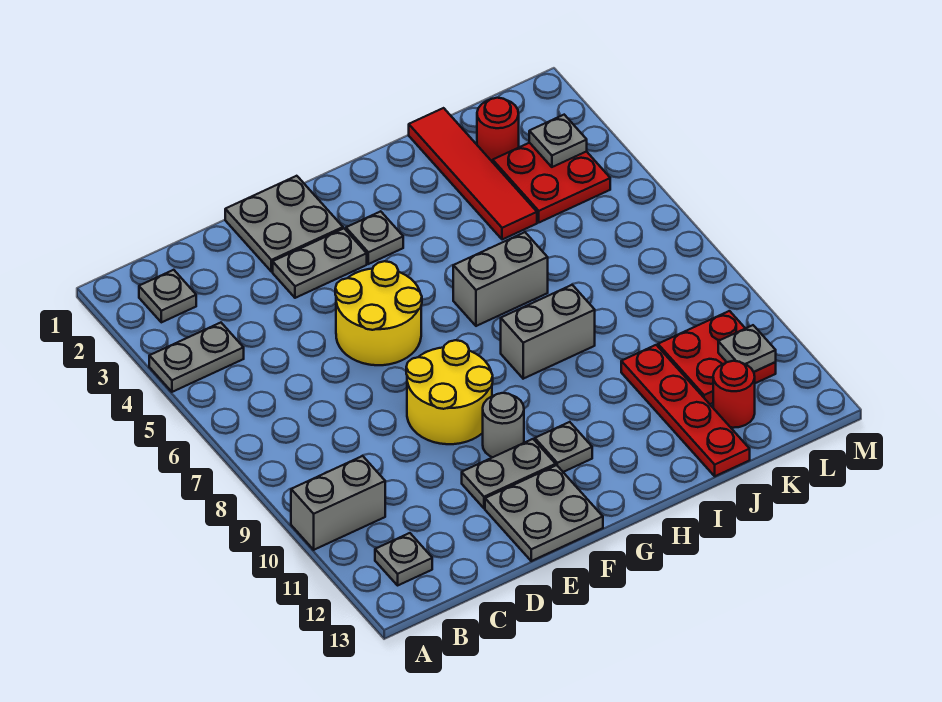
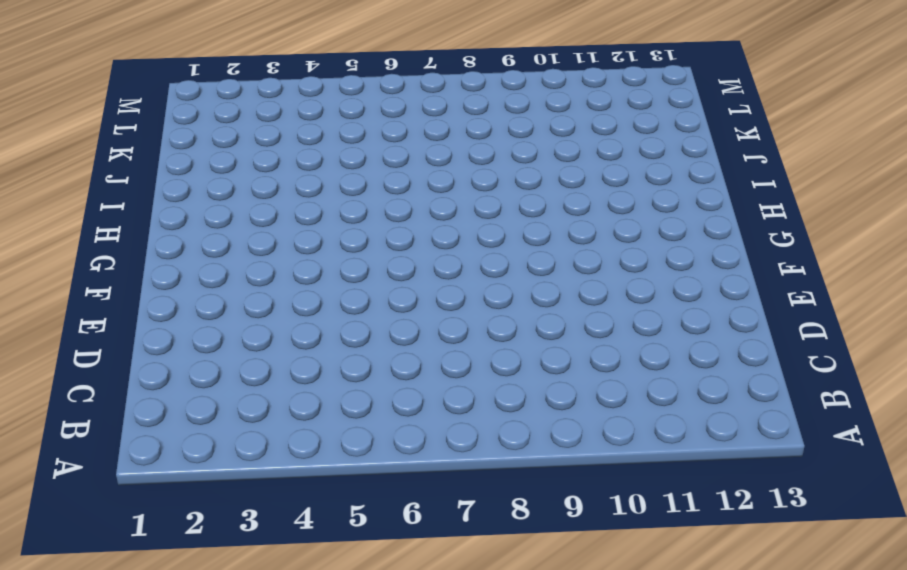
none -> grey plate A4:B4 level 1
none -> grey brick A10:B10 level 1
none -> grey plate B2 level 1

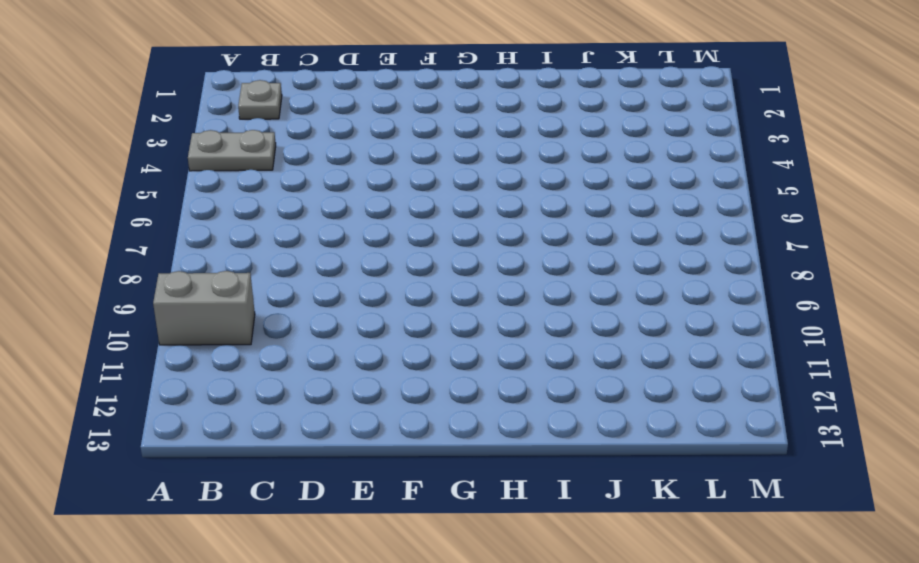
none -> grey plate B12 level 1
none -> grey plate E1:F2 level 1
none -> grey plate E3:F3 level 1

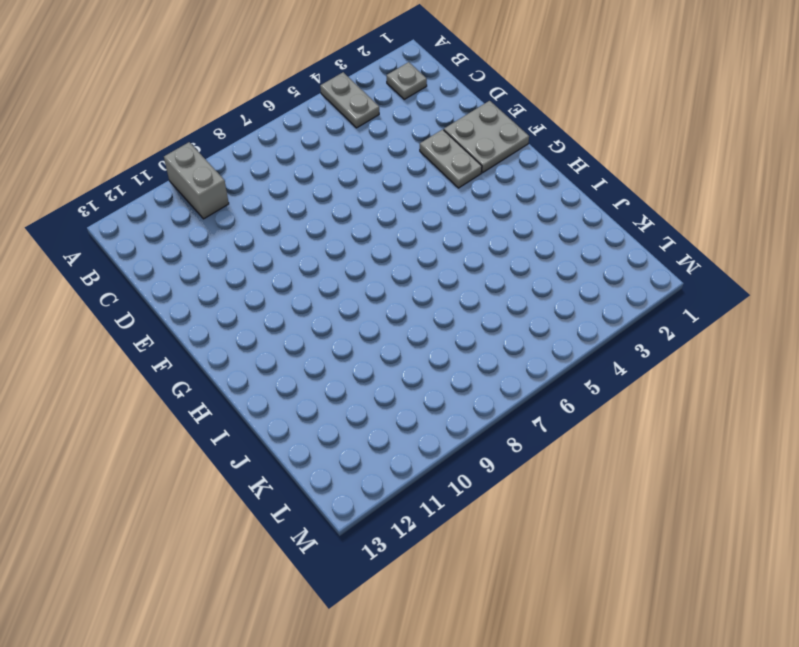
none -> grey plate B12 level 1
none -> yellow round brick E5:F6 level 1
none -> yellow round brick E8:F9 level 1

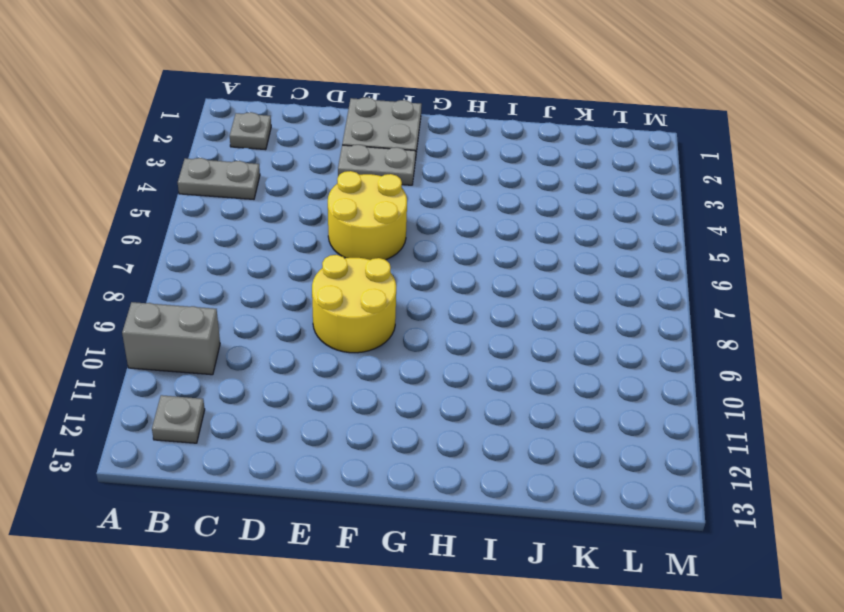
none -> grey plate E11:F11 level 1
none -> grey plate E12:F13 level 1
none -> grey round brick F10 level 1

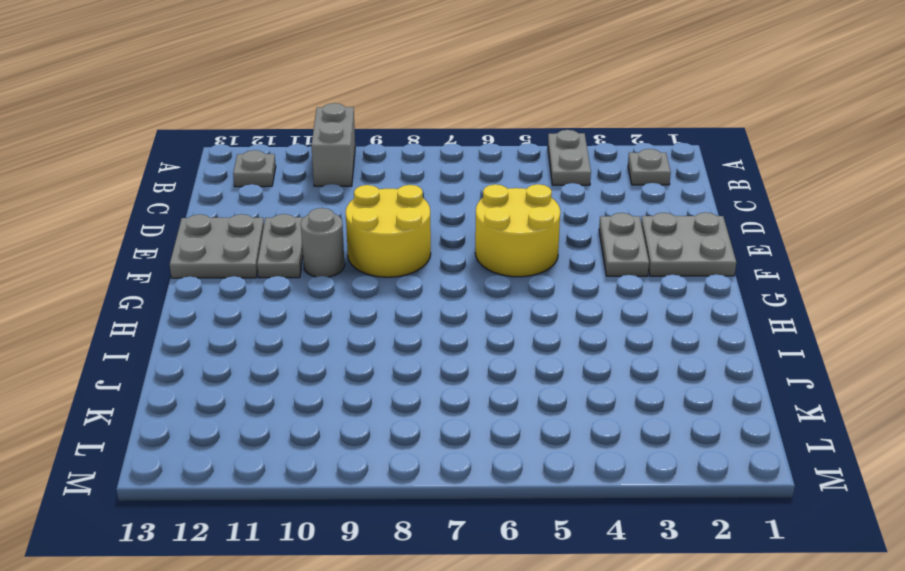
none -> grey plate G3 level 1
none -> grey plate G11 level 1
none -> grey brick H6:I6 level 1

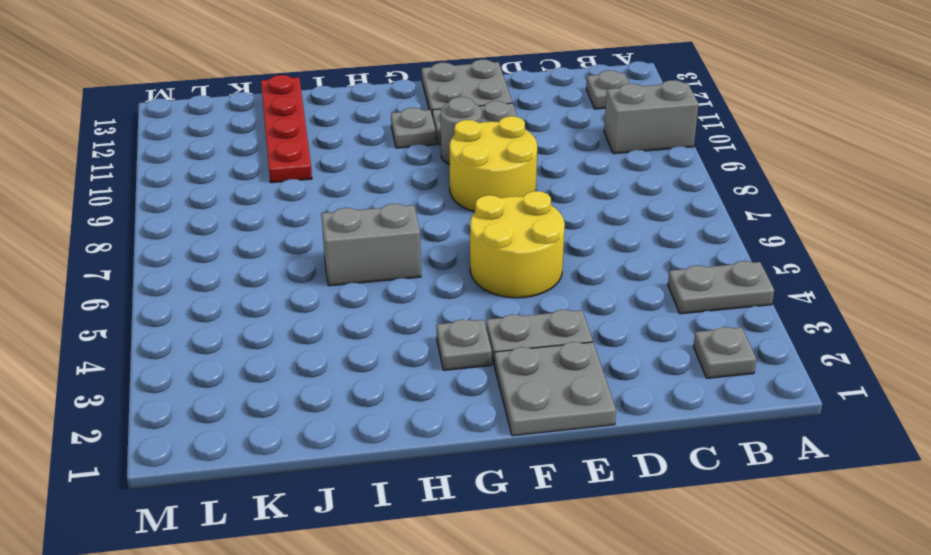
none -> grey brick H8:I8 level 1
none -> red tile J1:J4 level 1
none -> red round brick K2 level 1

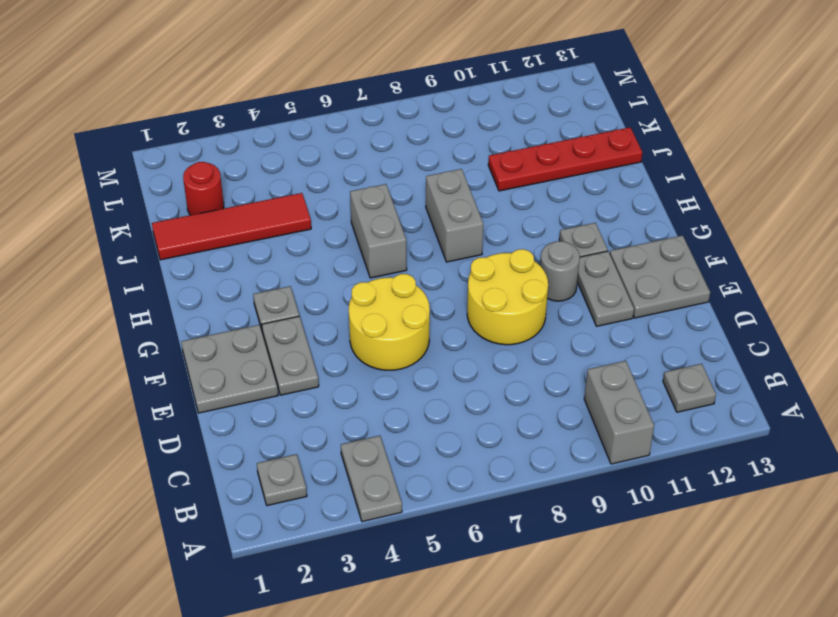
none -> red plate K3:L4 level 1
none -> red plate K10:L11 level 1
none -> red round brick K12 level 1

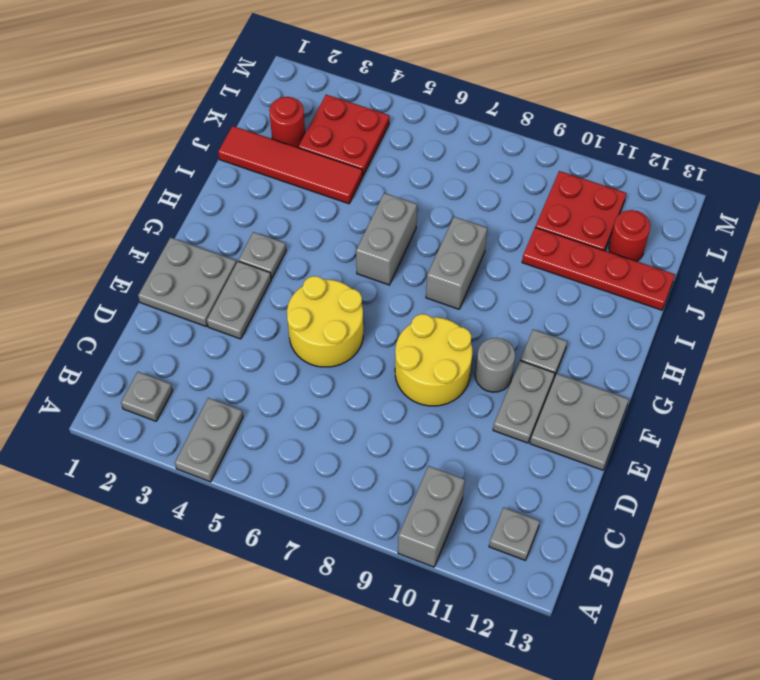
none -> grey plate L3 level 2
none -> grey plate L11 level 2

